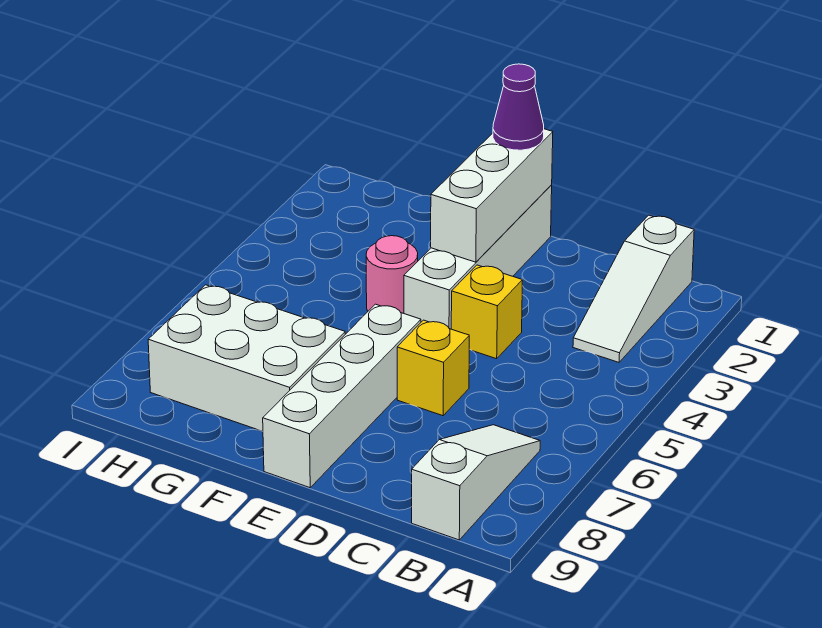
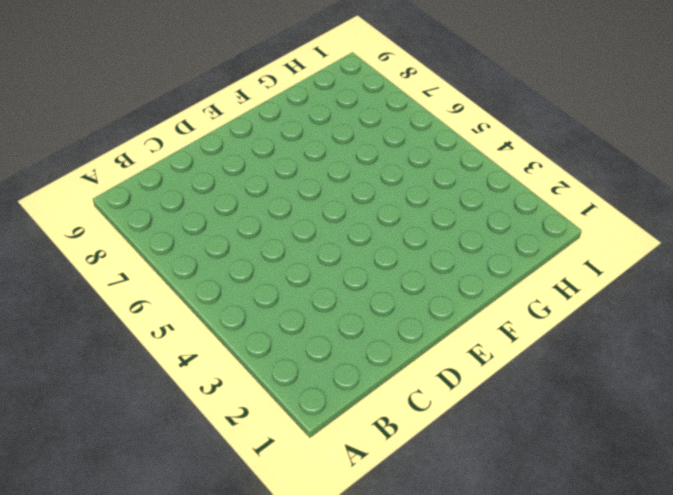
none -> white slope B1:B3 level 1 top 1
none -> white slope B7:B9 level 1 top 9

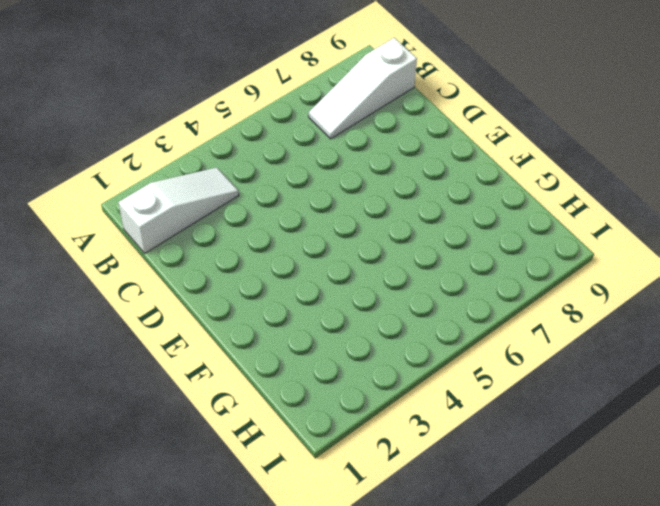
none -> yellow brick D4 level 1
none -> yellow brick D6 level 1

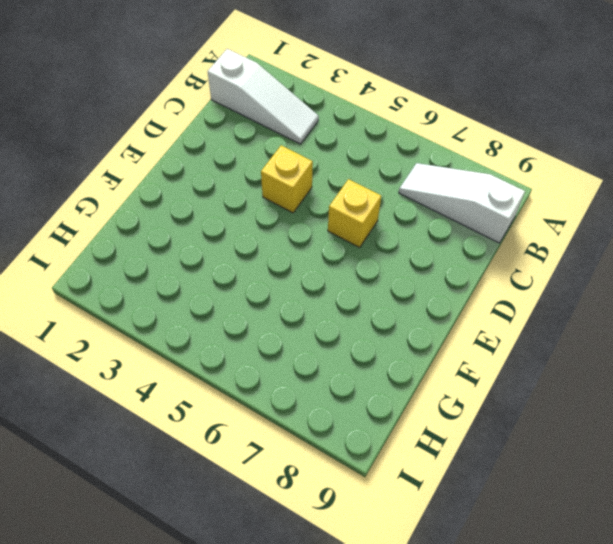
none -> white brick E1:E4 level 1
none -> white brick E6:E9 level 1

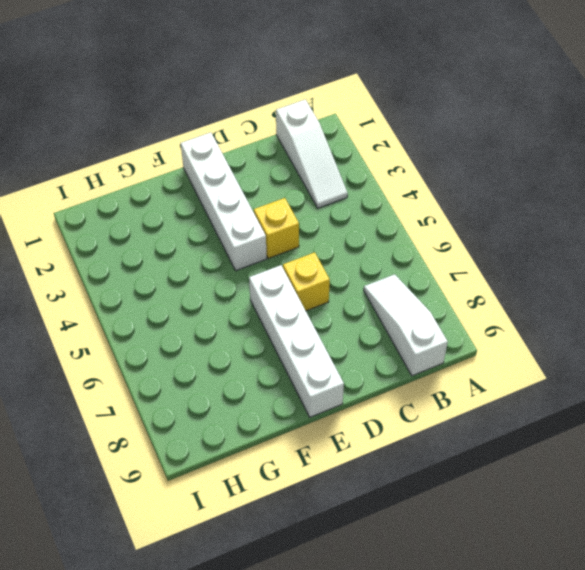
none -> pink round brick F4 level 1
none -> white brick F7:H8 level 1

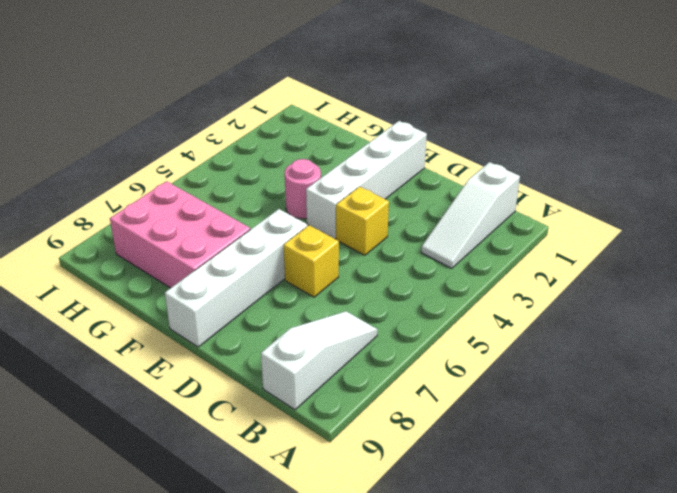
pink brick F7:H8 level 1 -> white brick F7:H8 level 1
none -> white brick E1:E3 level 2
none -> purple cone E1 level 3

